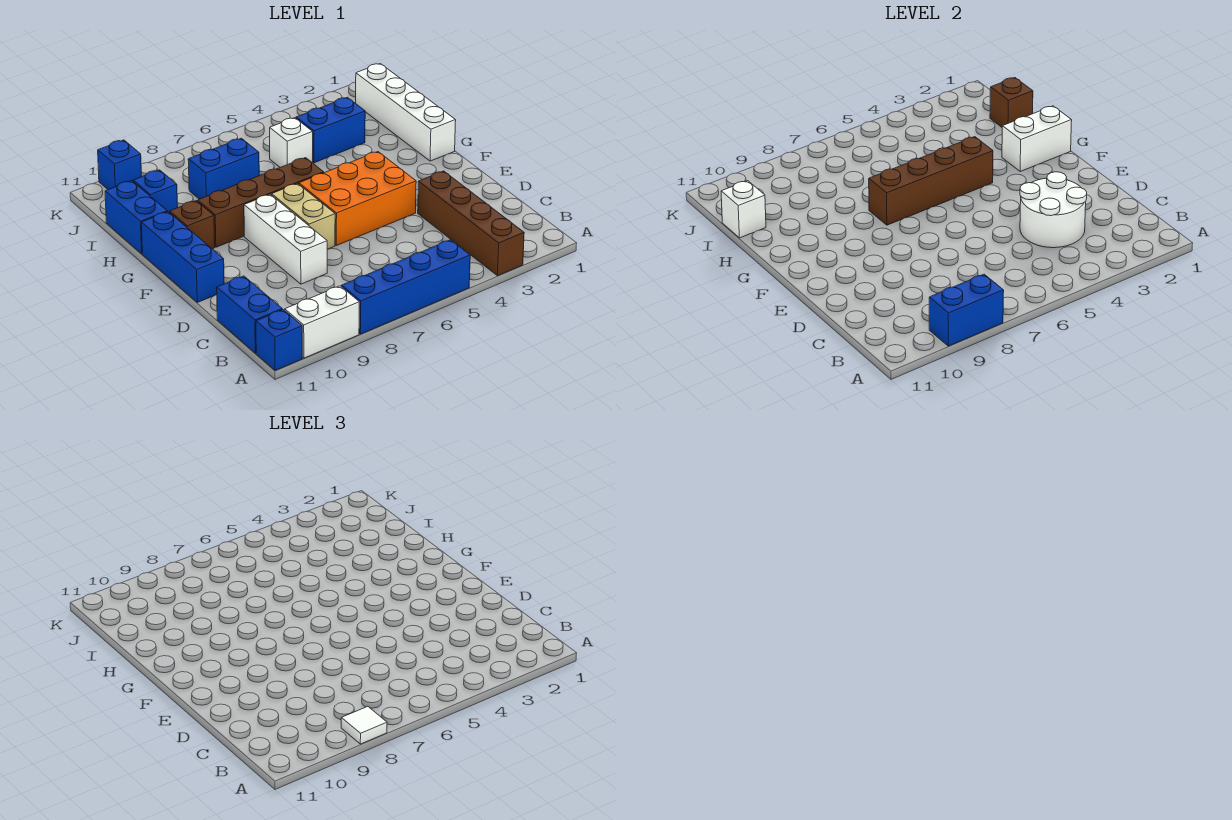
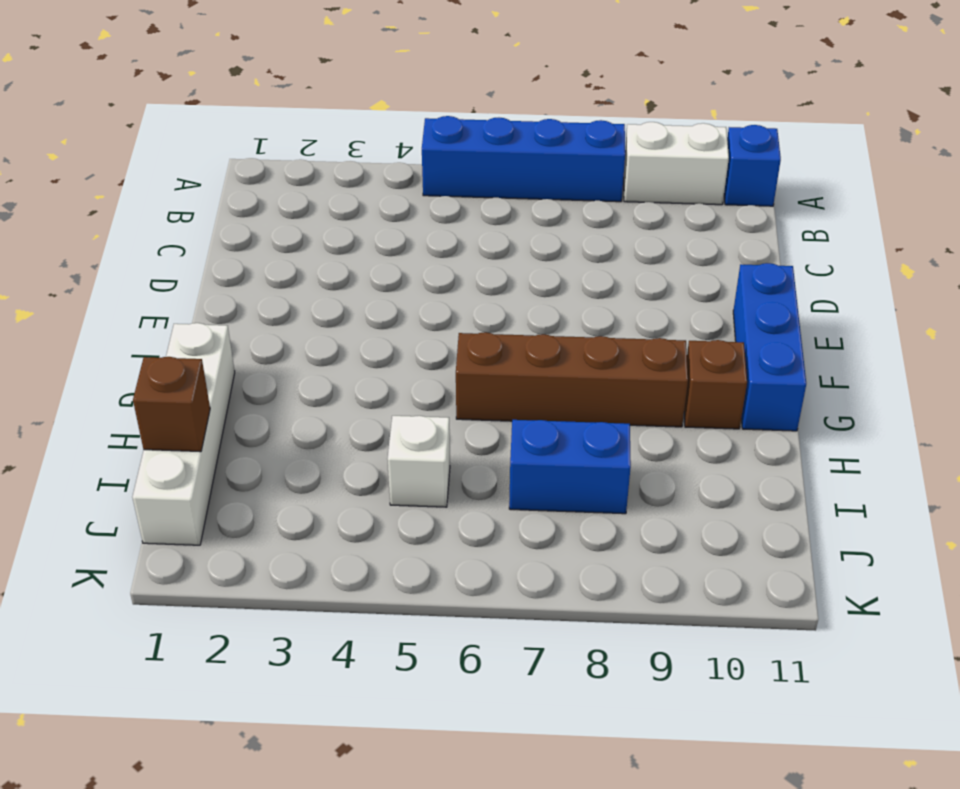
none -> brown brick A3:D3 level 1
none -> blue brick B11:C11 level 1
none -> white brick D8:F8 level 1

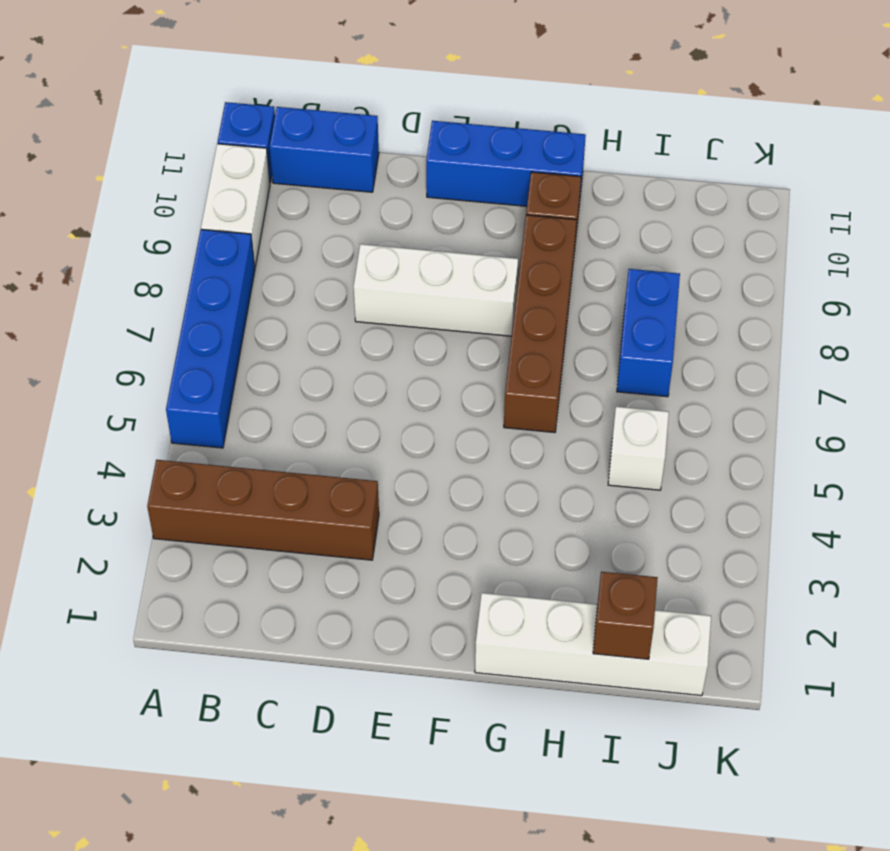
none -> orange brick E4:F6 level 1
none -> tan brick E7:F7 level 1
none -> blue brick H11:I11 level 1

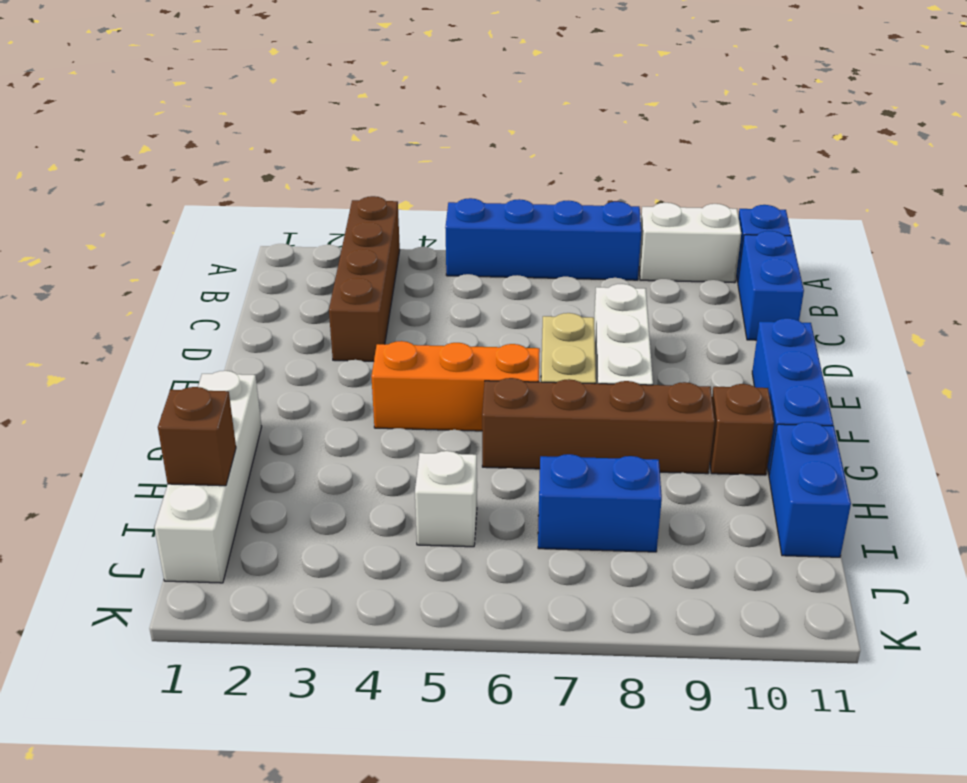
orange brick F4:F6 level 1 -> orange brick E4:F6 level 1
none -> blue brick I3:I4 level 1
none -> blue brick I10 level 1
none -> blue brick K10 level 1

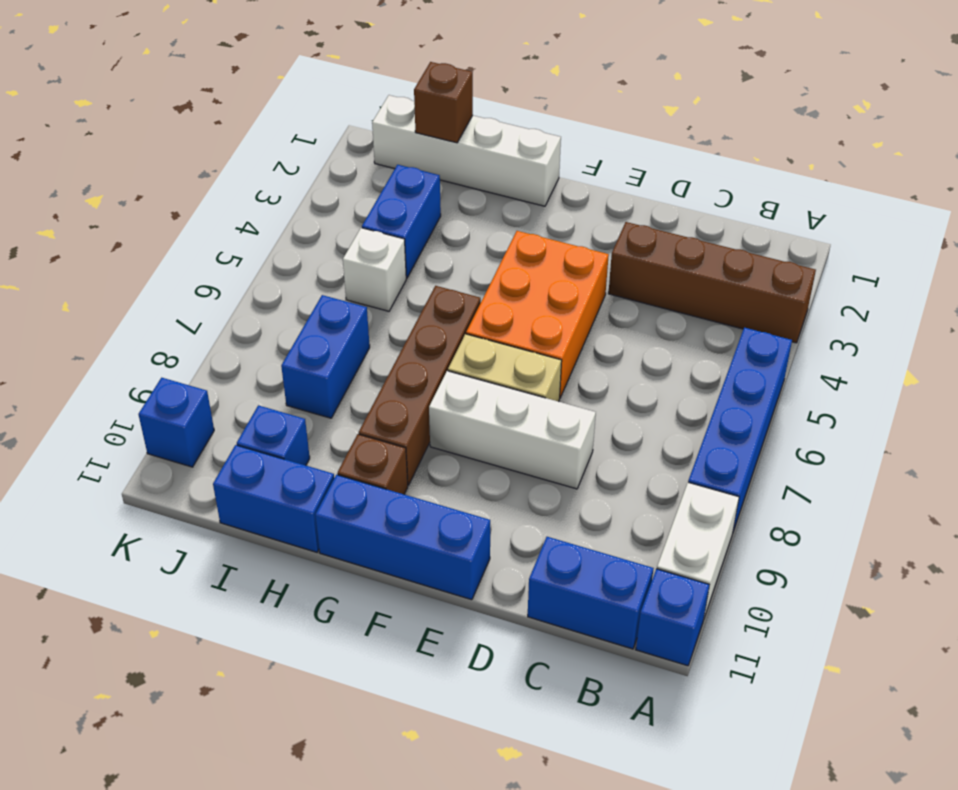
none -> blue brick A8:A9 level 2
none -> white round brick C3:D4 level 2
none -> white brick G1:G2 level 2

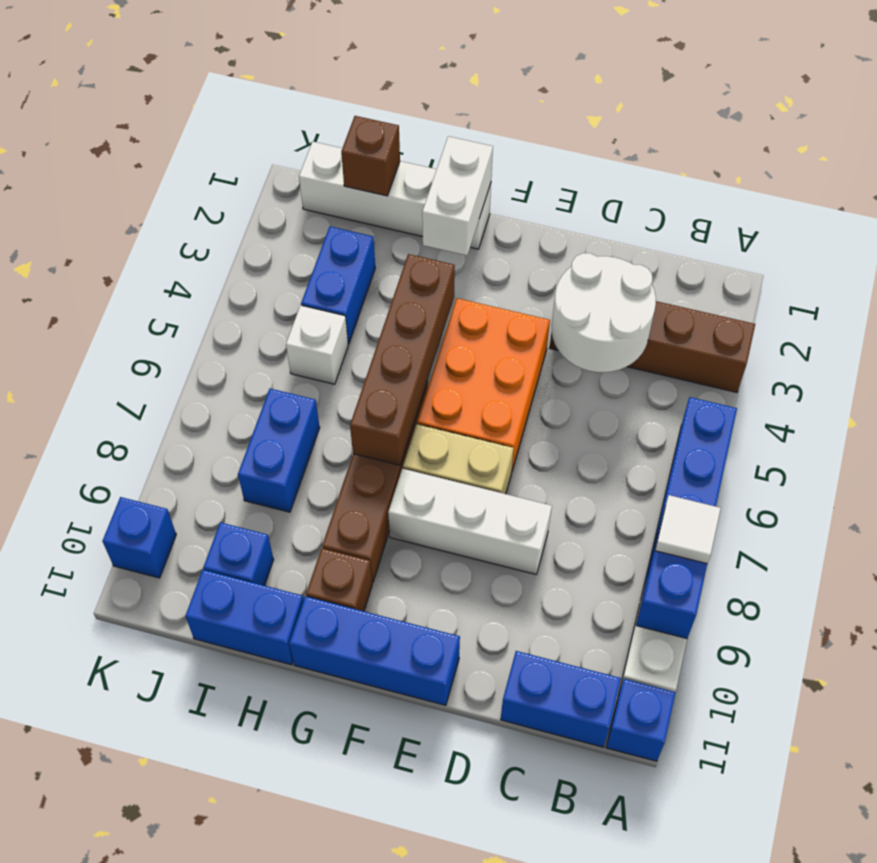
none -> white brick I11 level 2

